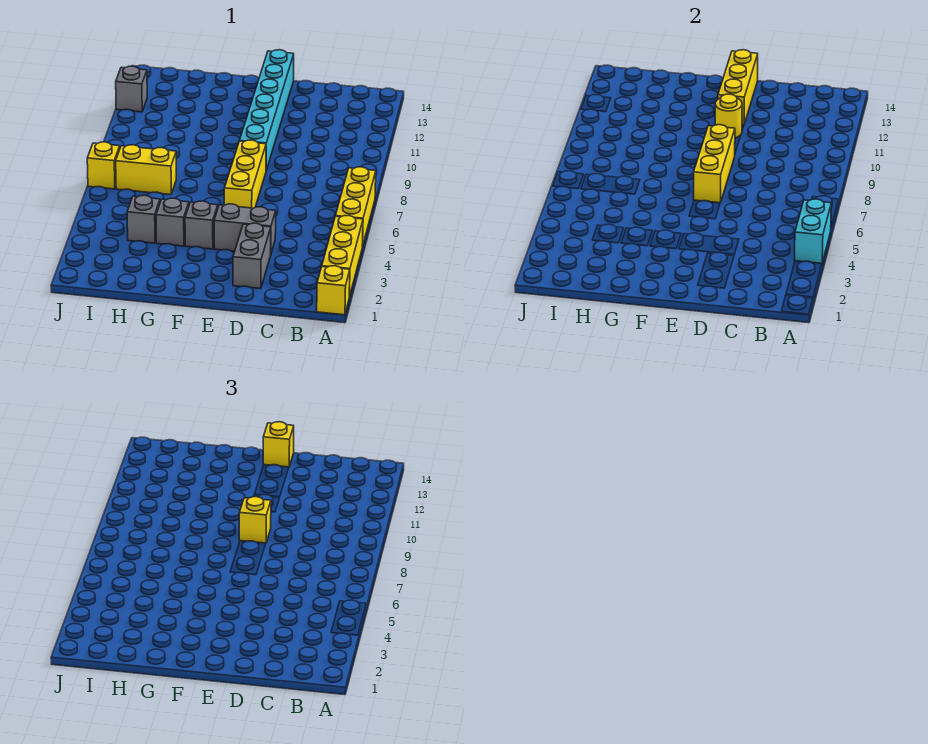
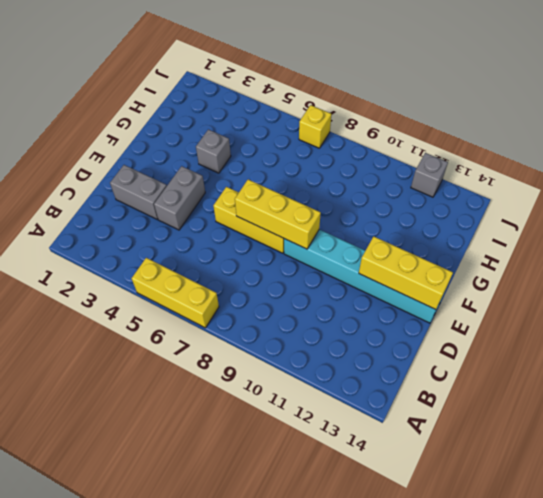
none -> yellow brick A1 level 1
none -> yellow brick A2:A4 level 1
none -> grey brick F4 level 1

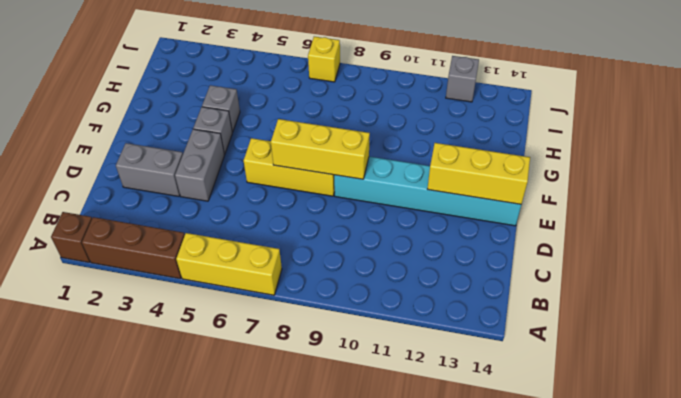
brown brick A1 level 1 -> yellow brick A1 level 1
brown brick A2:A4 level 1 -> yellow brick A2:A4 level 1
none -> grey brick H4 level 1
none -> yellow brick H7:I7 level 1
none -> cyan brick A4:A5 level 2

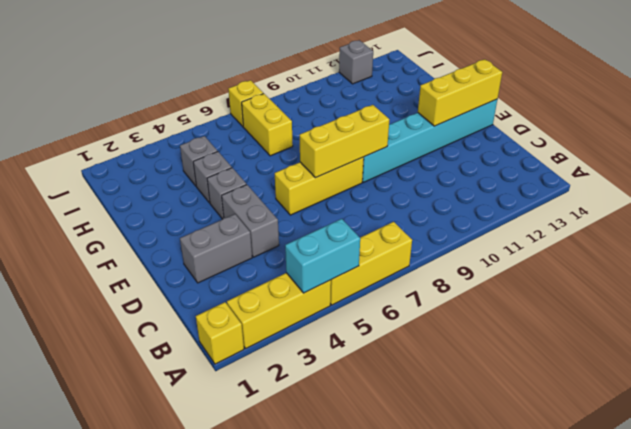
none -> yellow round brick E11 level 2
none -> yellow brick E9 level 3
none -> yellow brick E14 level 3

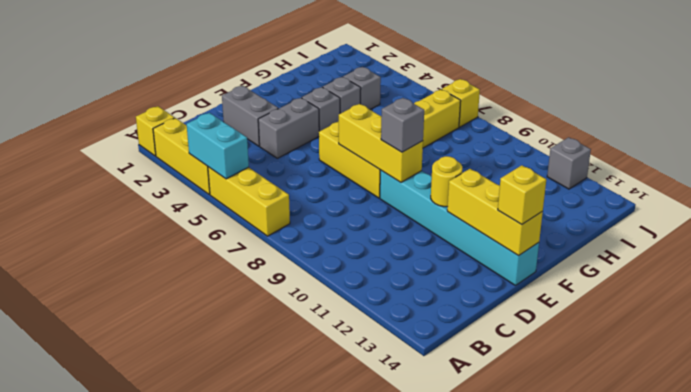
grey brick E9 level 3 -> yellow brick E9 level 3

